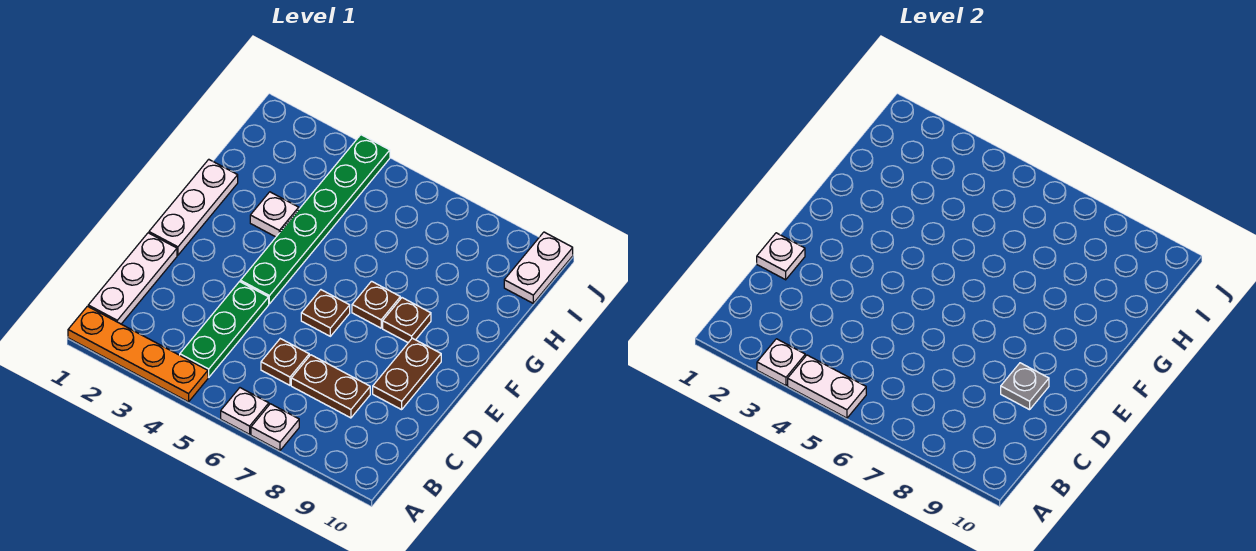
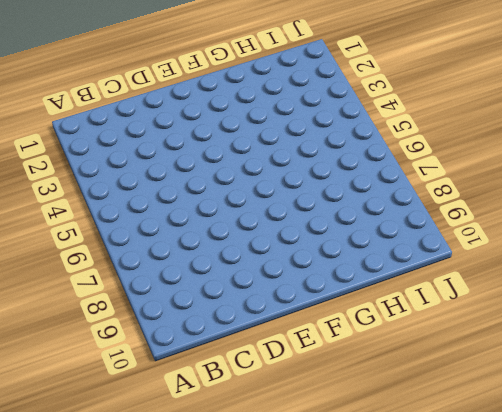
none -> orange plate A1:A4 level 1
none -> white plate A6 level 1
none -> white plate A7 level 1

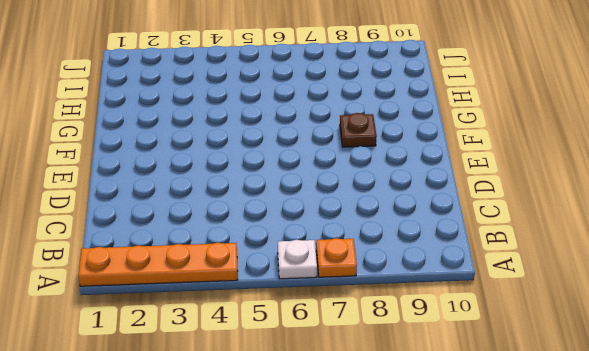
orange plate A7 level 1 -> white plate A7 level 1
none -> white plate B1:D1 level 1
none -> green plate B4:D4 level 1
none -> brown plate C6 level 1

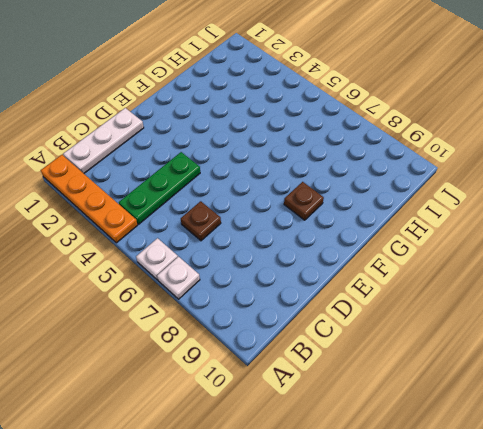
none -> brown plate C7:C8 level 1
none -> brown plate D9:E9 level 1
none -> white plate E1:G1 level 1

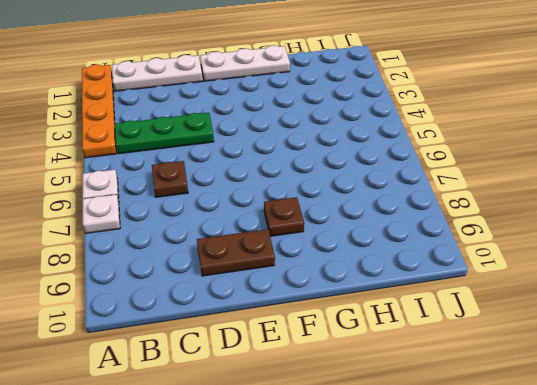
none -> brown plate C7:C8 level 1
none -> green plate E4:J4 level 1
none -> brown plate E6 level 1

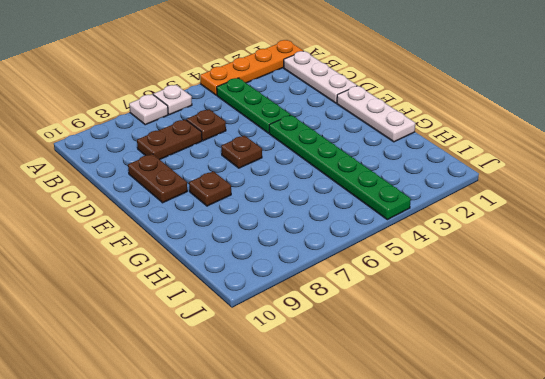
none -> brown plate F7 level 1
none -> white plate G3 level 1
none -> white plate I10:J10 level 1

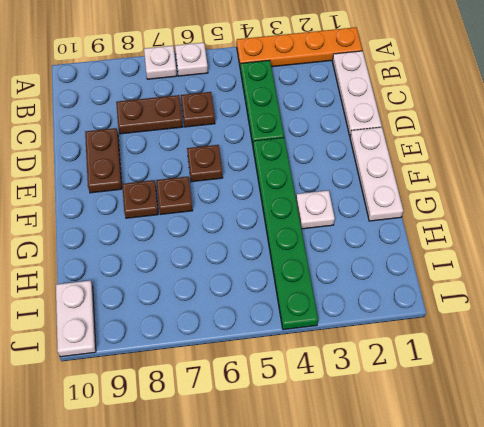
none -> white plate A3 level 2
none -> white plate A4:A5 level 2
none -> white plate D1 level 2

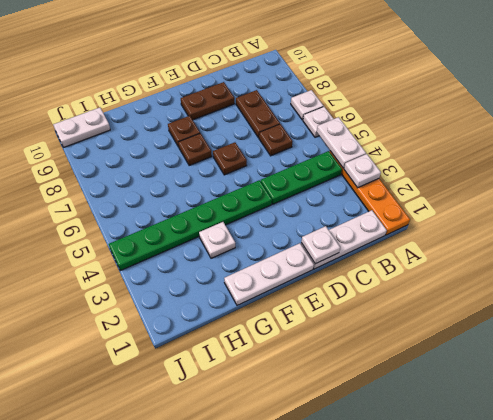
none -> grey plate D9 level 2

